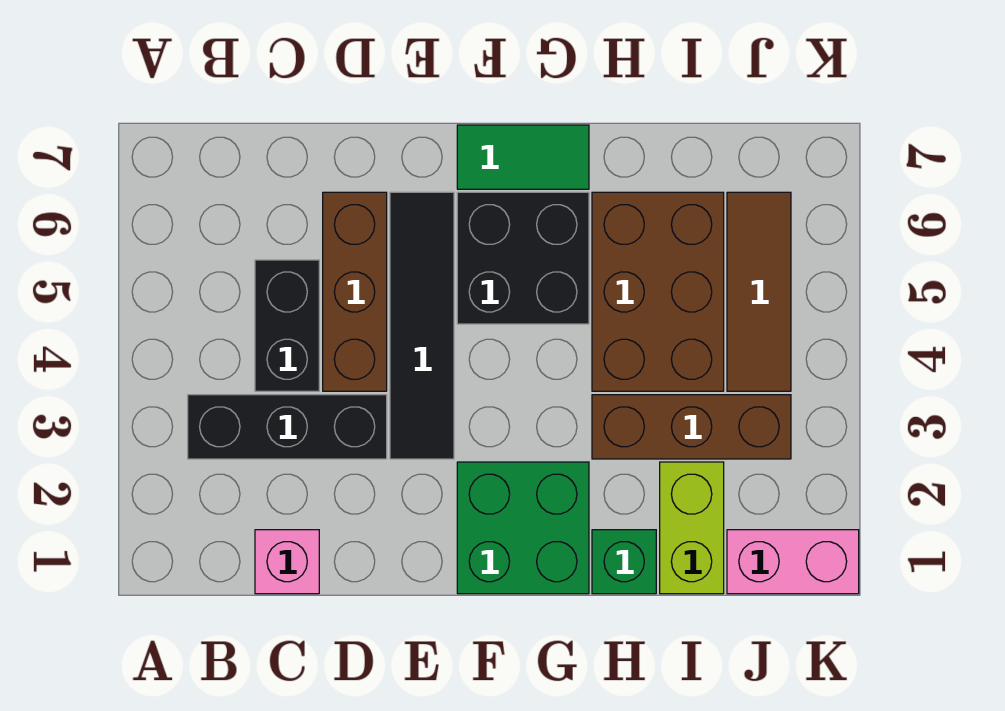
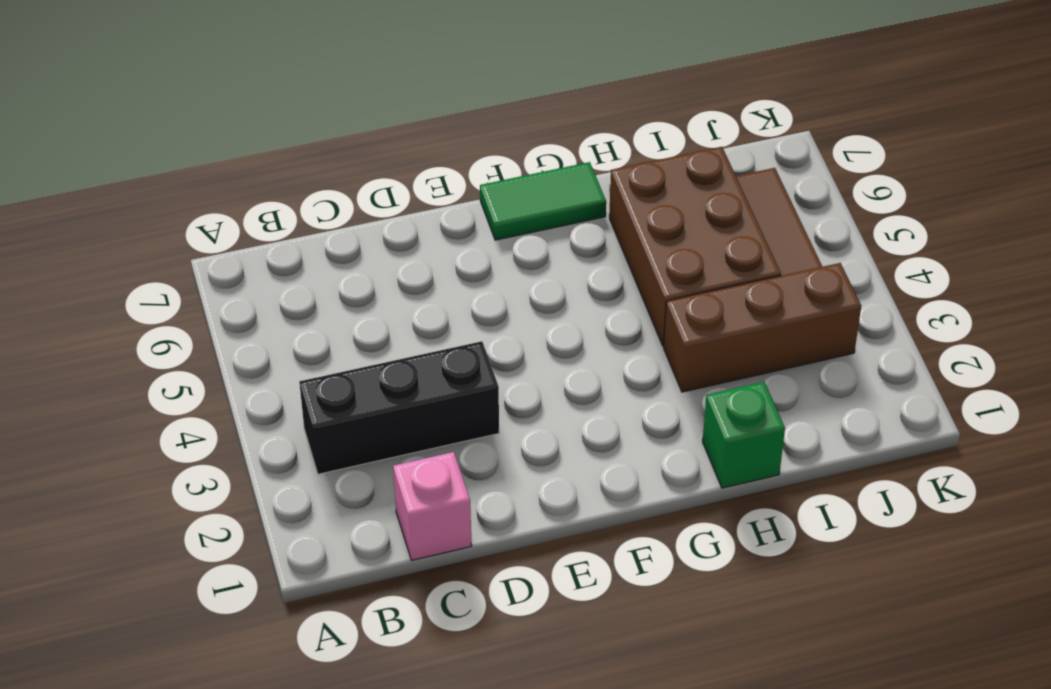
none -> black brick C4:C5 level 1
none -> brown brick D4:D6 level 1
none -> black tile E3:E6 level 1

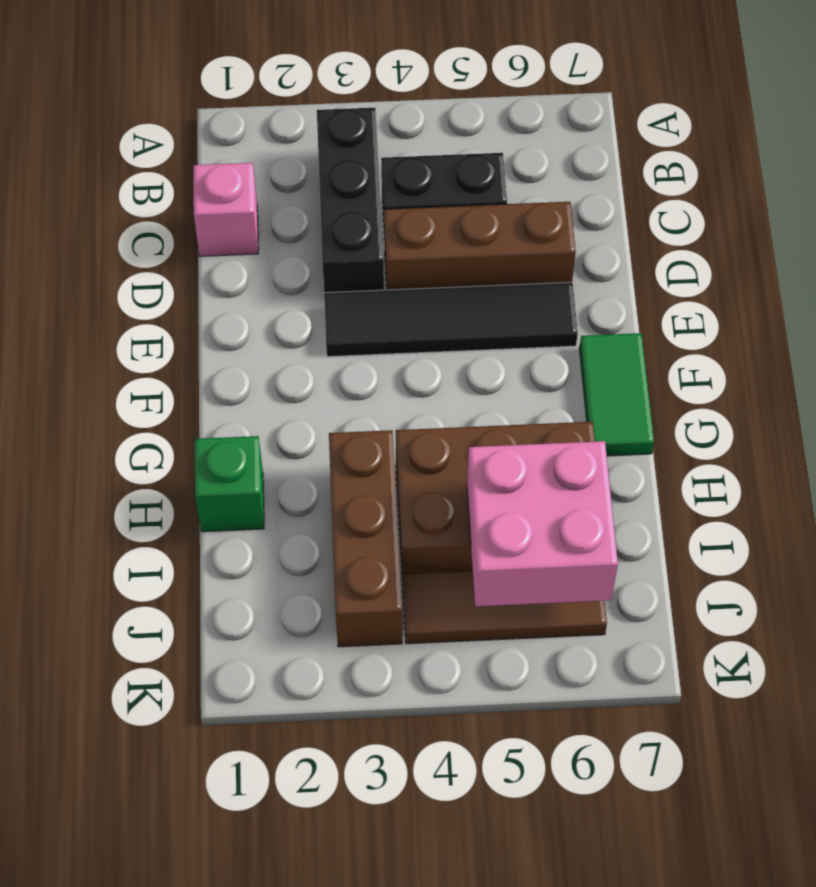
pink brick I5:J6 level 2 -> none
none -> green brick F1:G2 level 1
none -> black brick F5:G6 level 1
none -> lime brick I1:I2 level 1

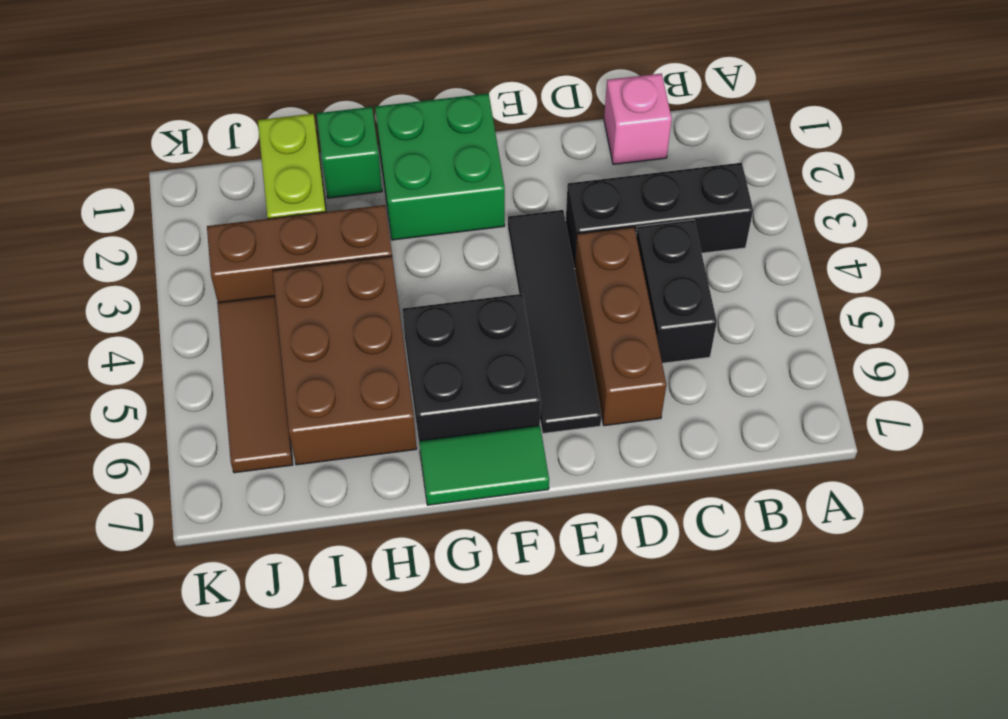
none -> pink brick J1:K1 level 1

